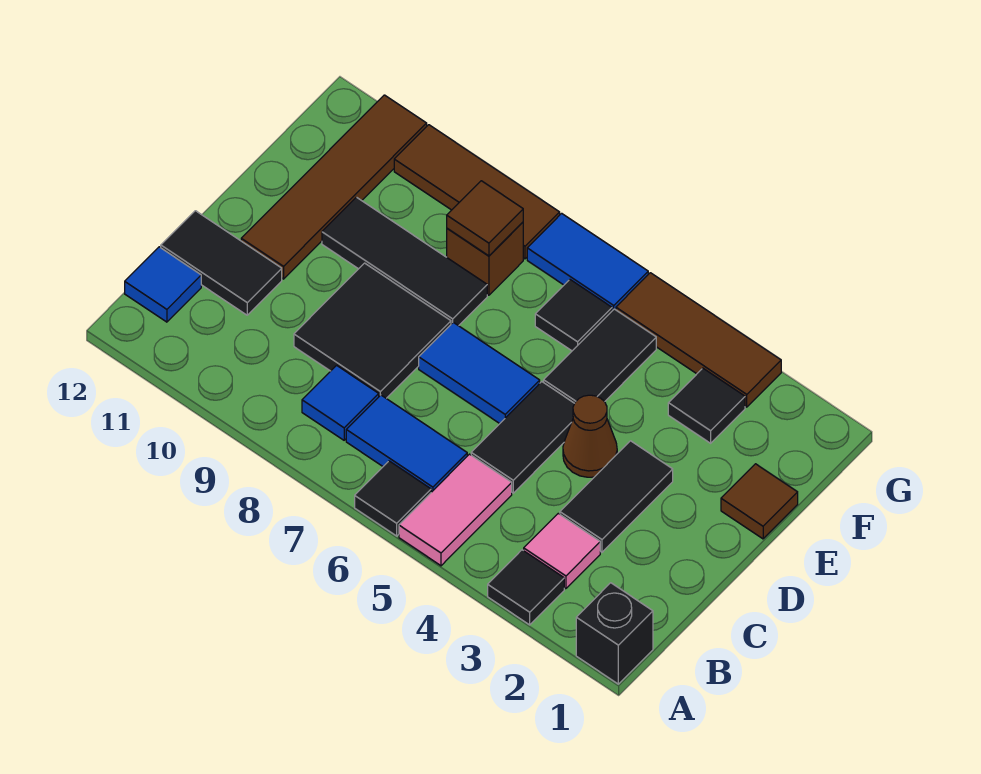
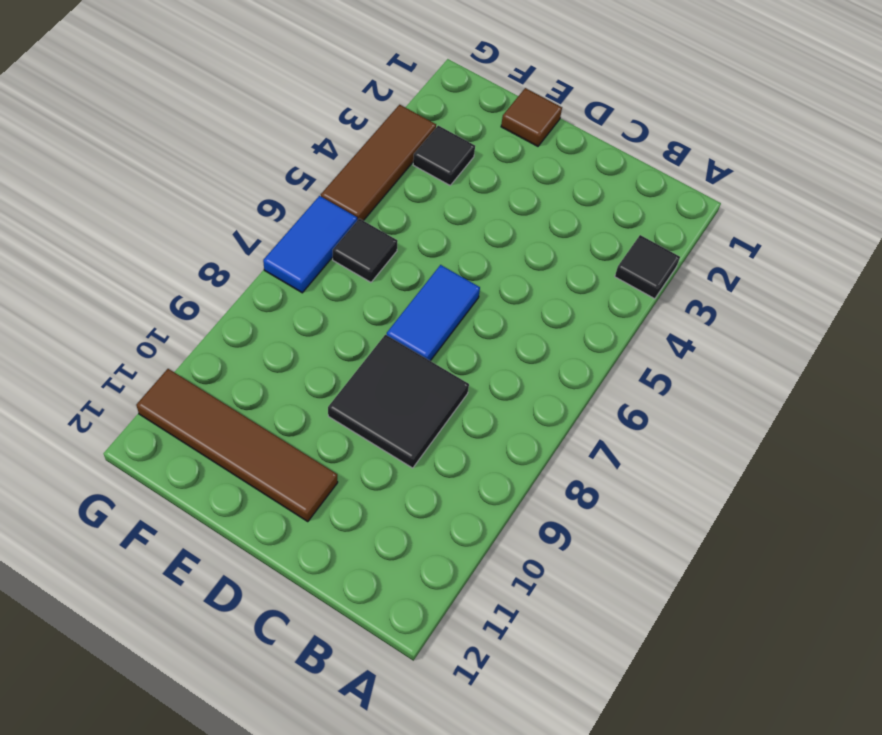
none -> black brick A1 level 1
none -> pink tile A5:B5 level 1
none -> black tile A6 level 1

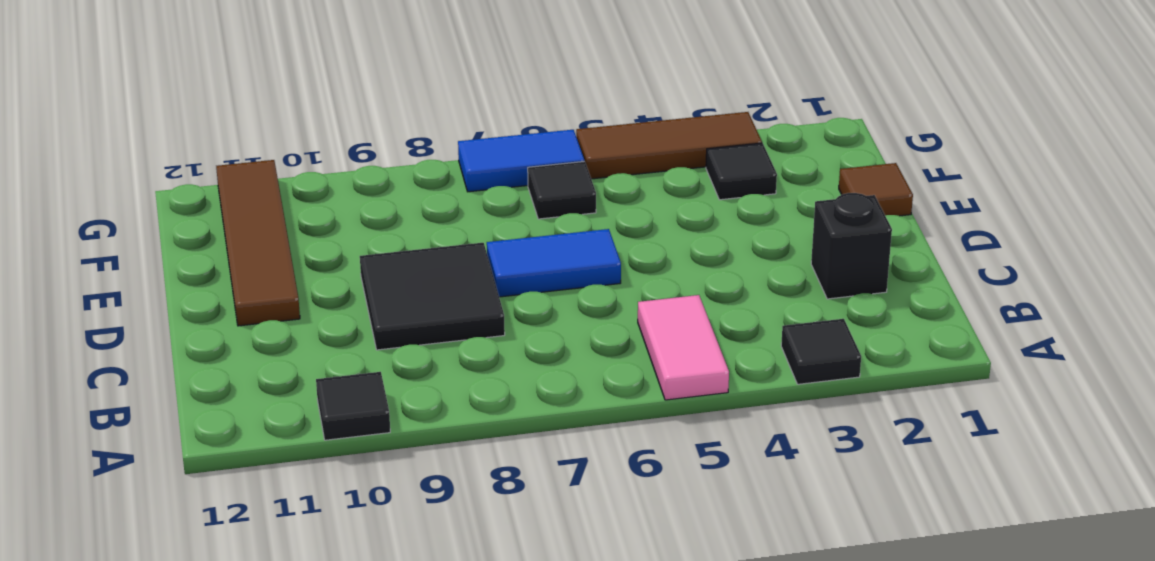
black tile A10 level 1 -> black tile A6 level 1
black brick C2 level 1 -> black brick A1 level 1
none -> pink tile B3 level 1
none -> blue tile B6:B7 level 1
none -> blue tile B8 level 1

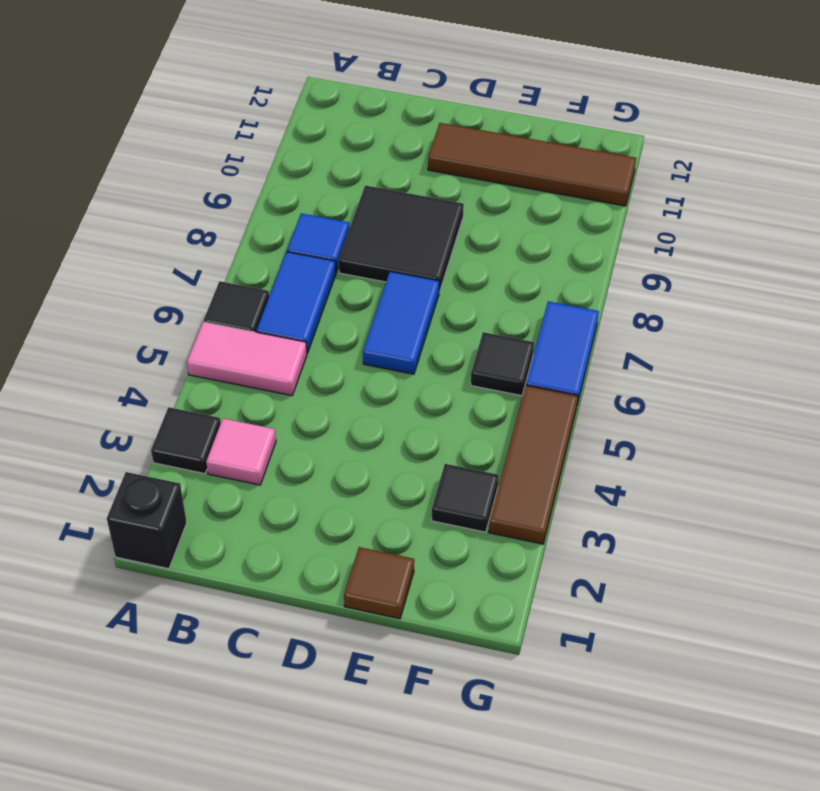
none -> blue tile B12 level 1
none -> black tile C3:D3 level 1
none -> black tile C5:D5 level 1

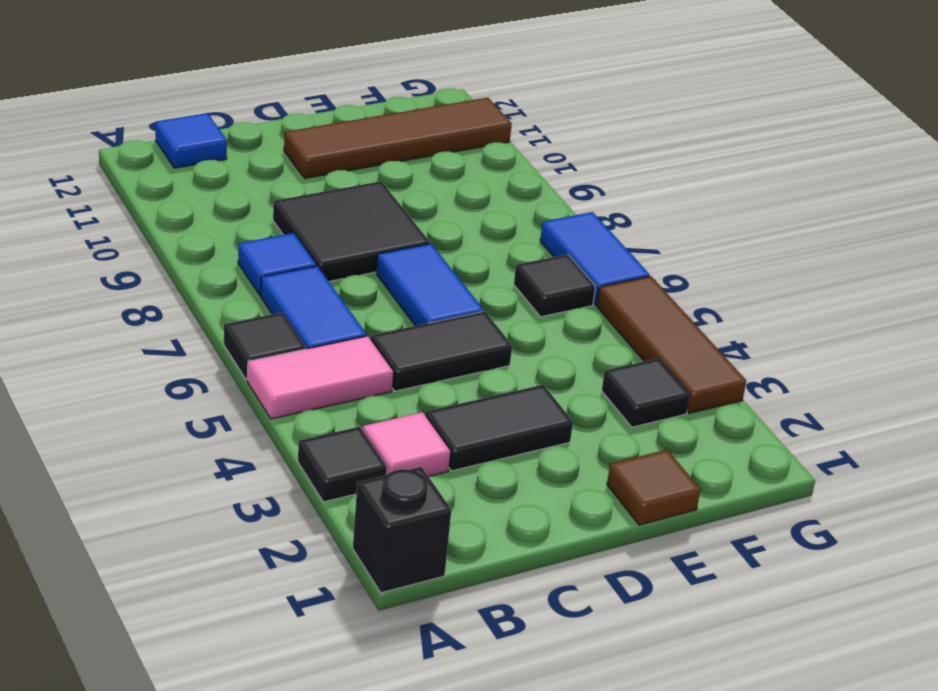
none -> black tile C11:C12 level 1
none -> brown cone D4 level 1
none -> black tile E5:F5 level 1

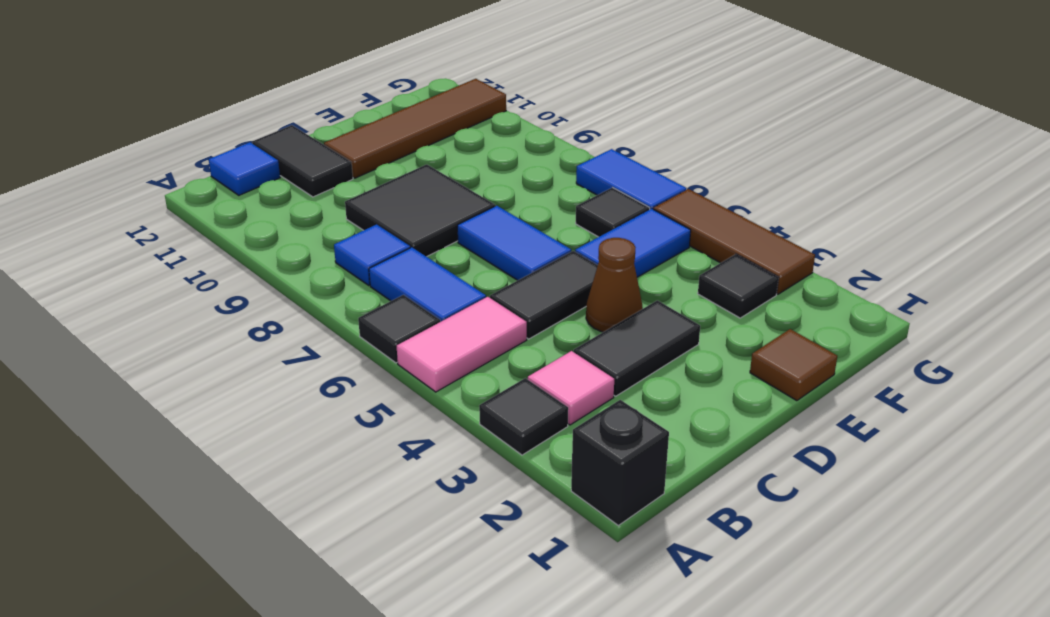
blue tile E5:F5 level 1 -> black tile E5:F5 level 1
none -> black tile E8:E10 level 1
none -> brown brick F8 level 1
none -> brown tile G8:G10 level 1

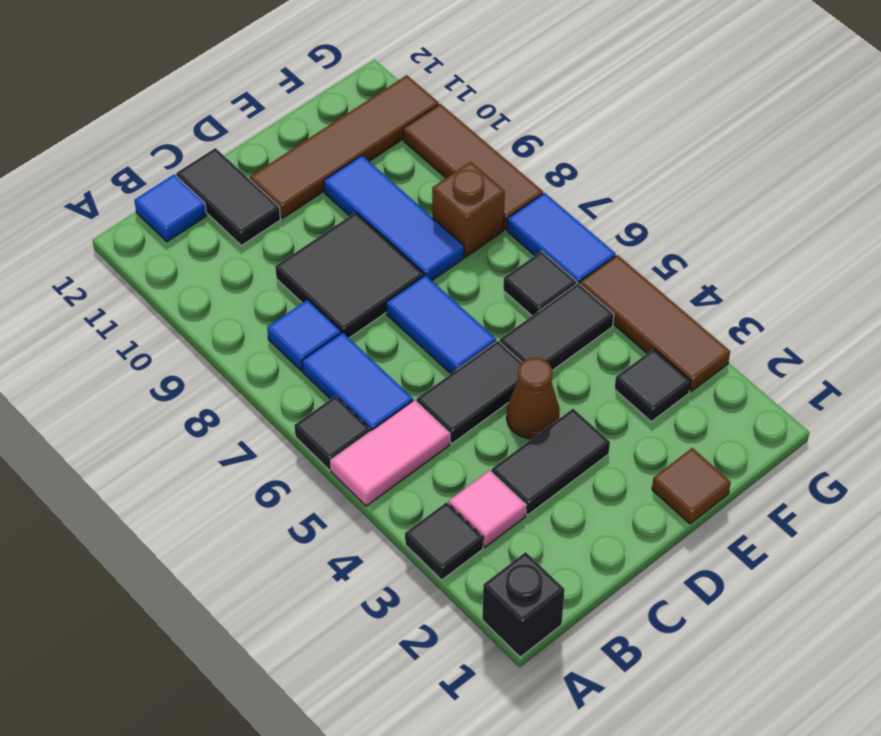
blue tile E8:E10 level 1 -> black tile E8:E10 level 1
none -> brown tile F8 level 2

